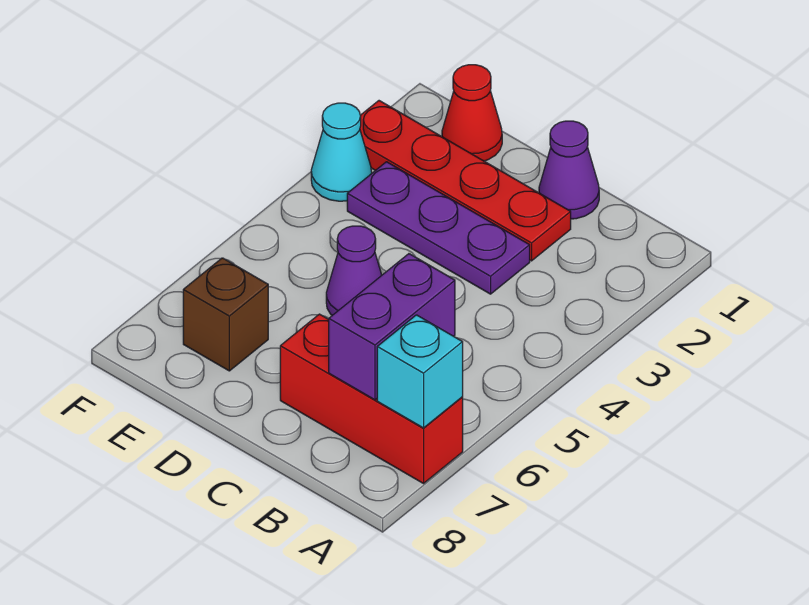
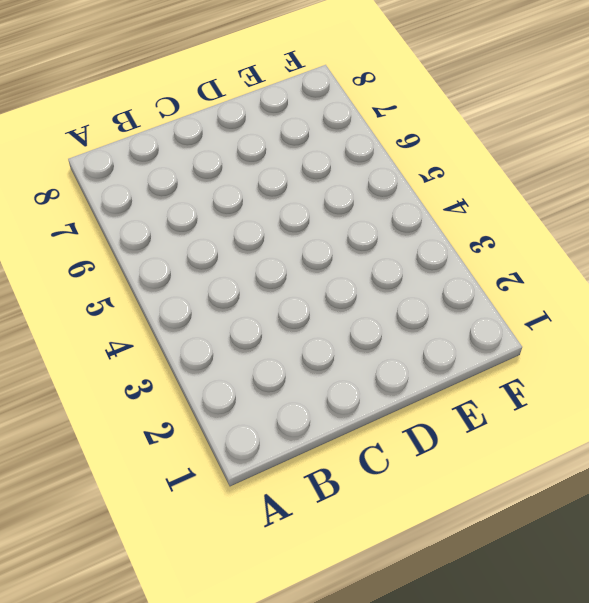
none -> red brick A7:C7 level 1
none -> purple cone C1 level 1

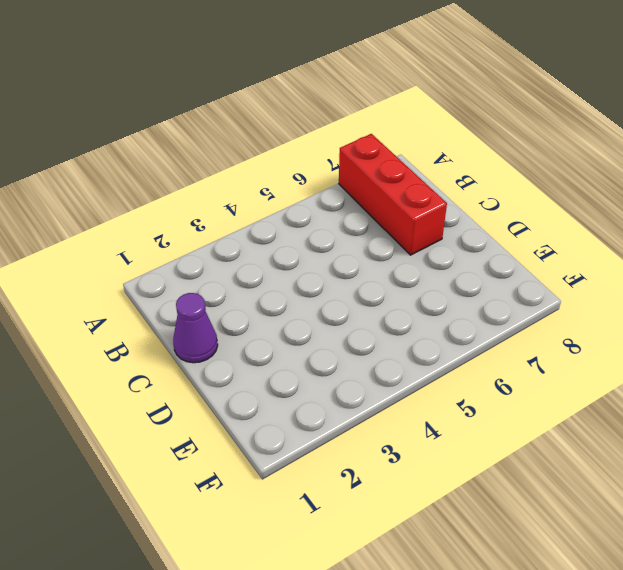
none -> red plate C2:F2 level 1
none -> purple plate C3:E3 level 1

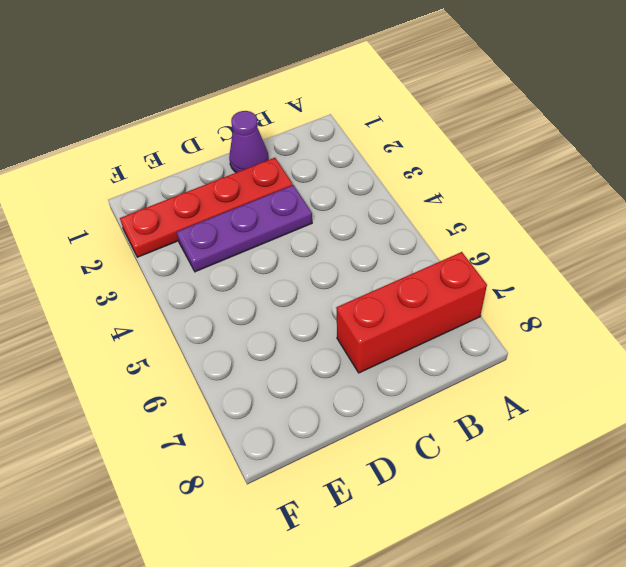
none -> purple cone D5 level 1
none -> red cone E1 level 1

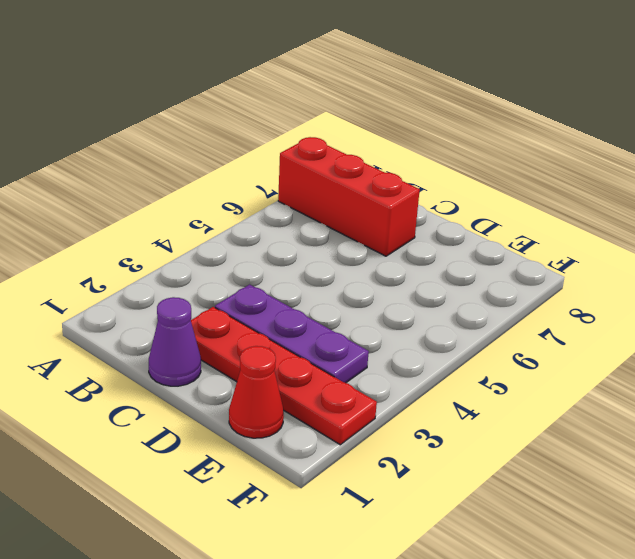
none -> purple cone D5 level 1
none -> brown brick E7 level 1

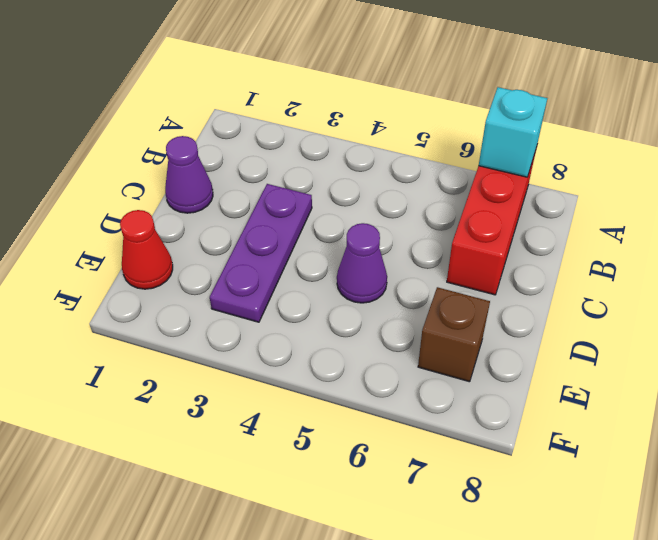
none -> red plate C2:F2 level 1
none -> cyan cone F3 level 1

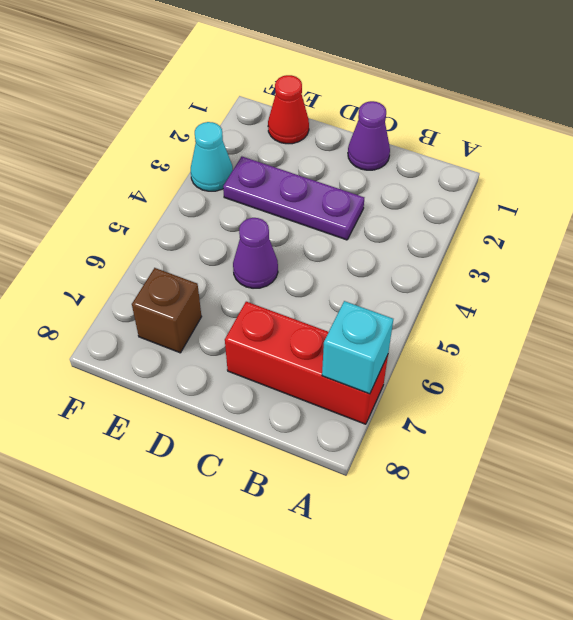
none -> red plate C2:F2 level 1
none -> purple brick B6:B7 level 2

